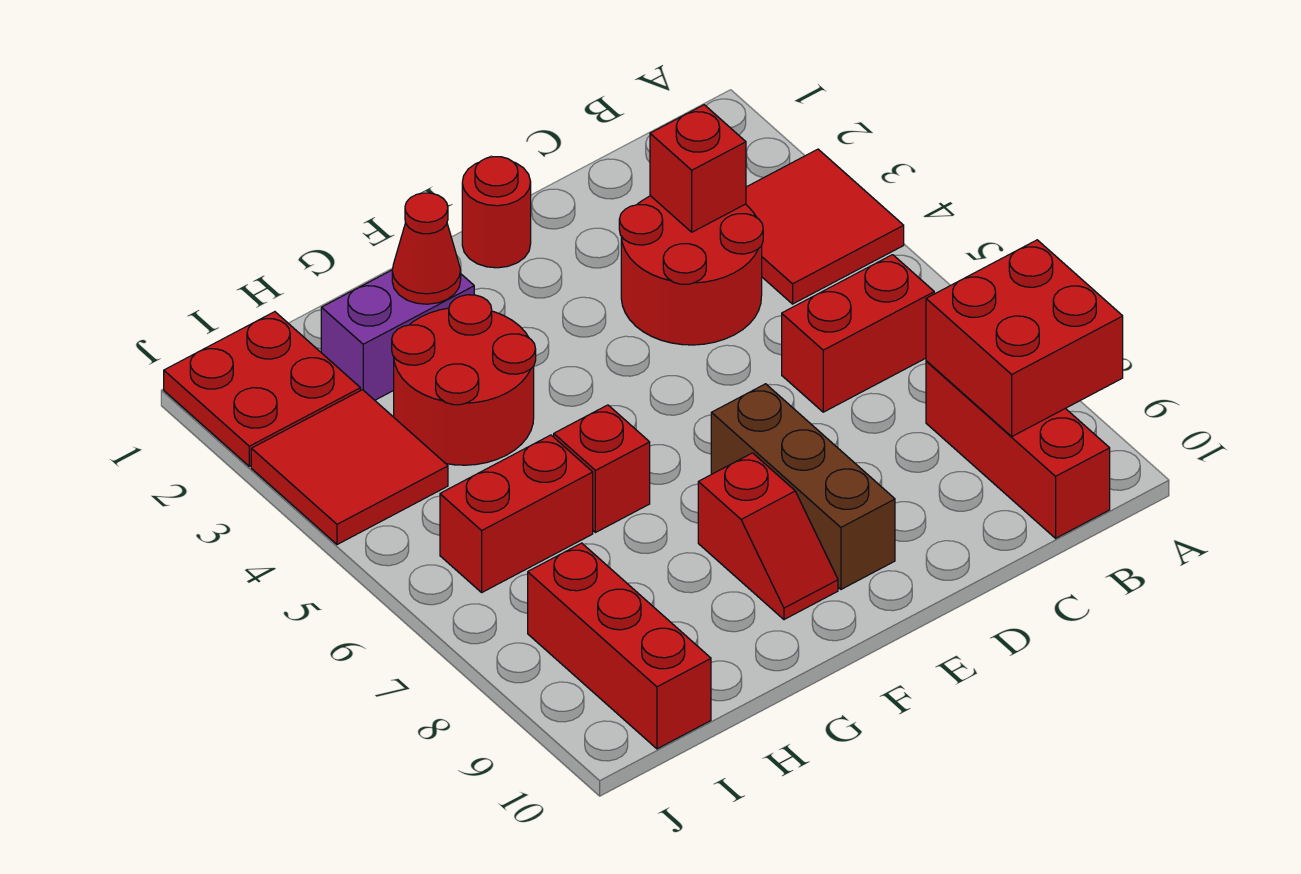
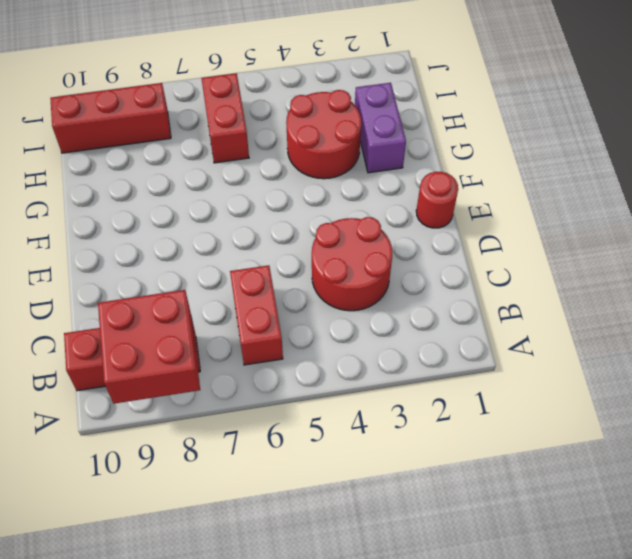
none -> red tile A3:B4 level 1
none -> brown brick E7:E9 level 1
none -> red slope F8:F9 level 1 top 8

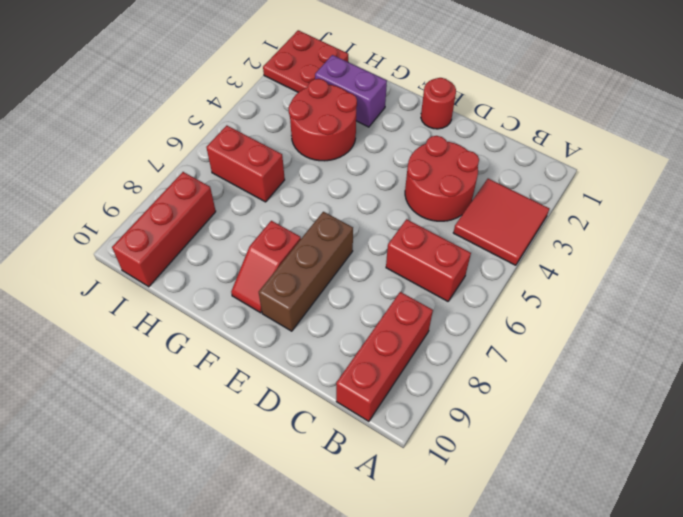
none -> red brick G6 level 1
none -> red tile I3:J4 level 1
none -> red brick A8:B9 level 2

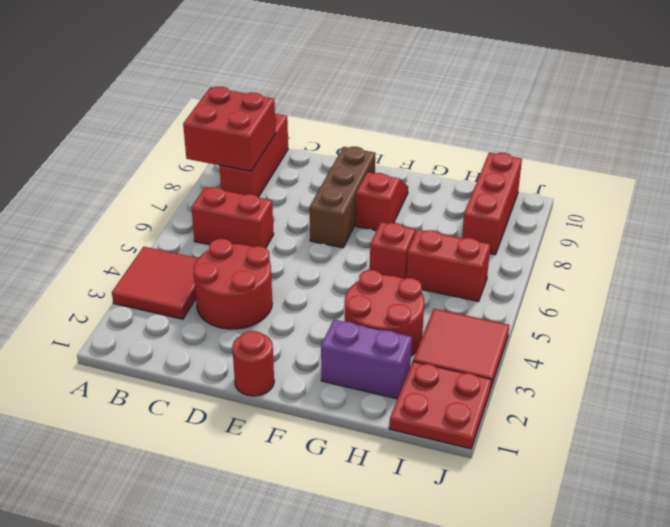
none -> red brick C3 level 2
none -> red cone G2 level 2

